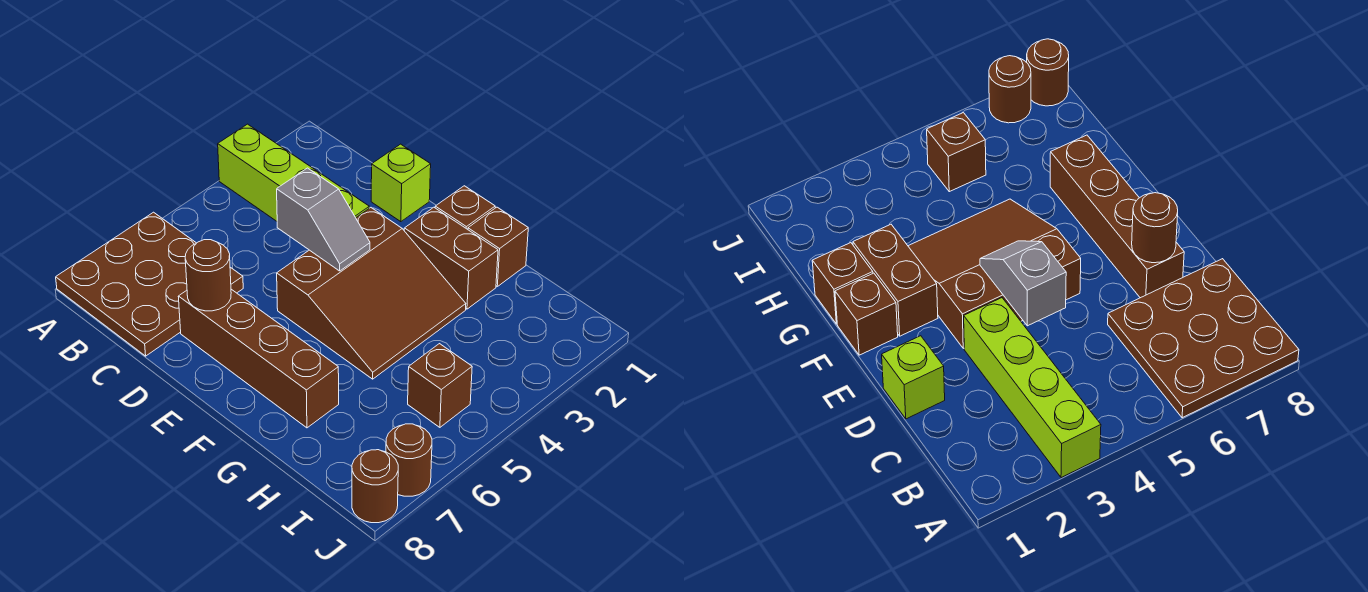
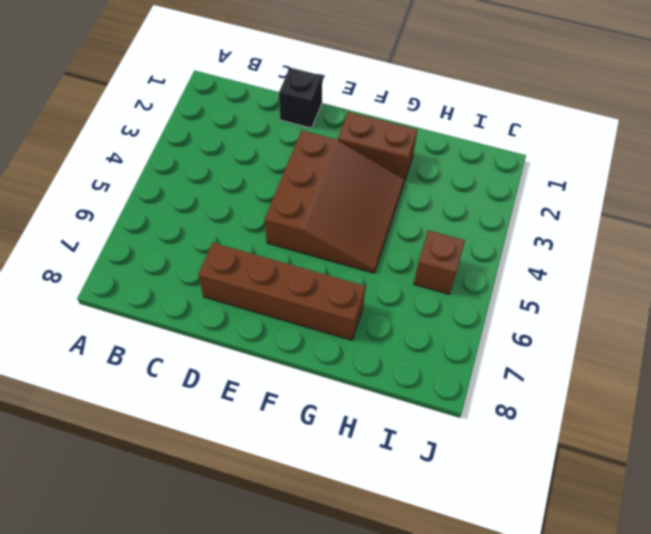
black brick D1 level 1 -> lime brick D1 level 1
none -> lime brick A3:D3 level 1
none -> brown plate A6:C8 level 1
none -> brown brick F1 level 1

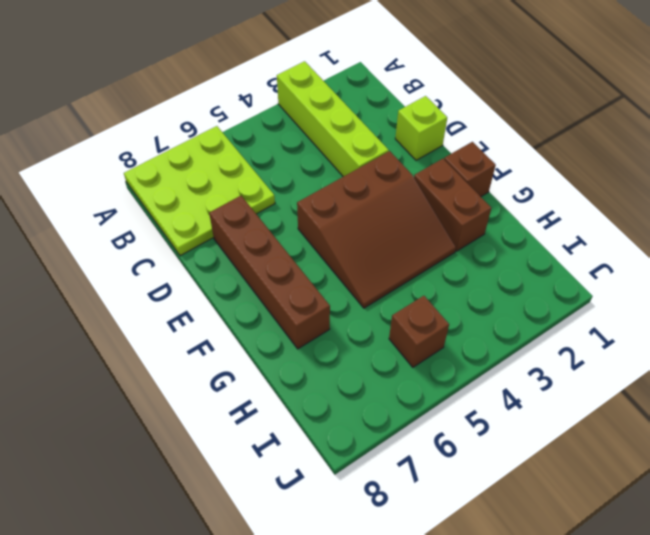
lime plate A6:C8 level 1 -> brown plate A6:C8 level 1
none -> brown brick G1 level 1
none -> brown round brick J7 level 1
none -> brown round brick J8 level 1

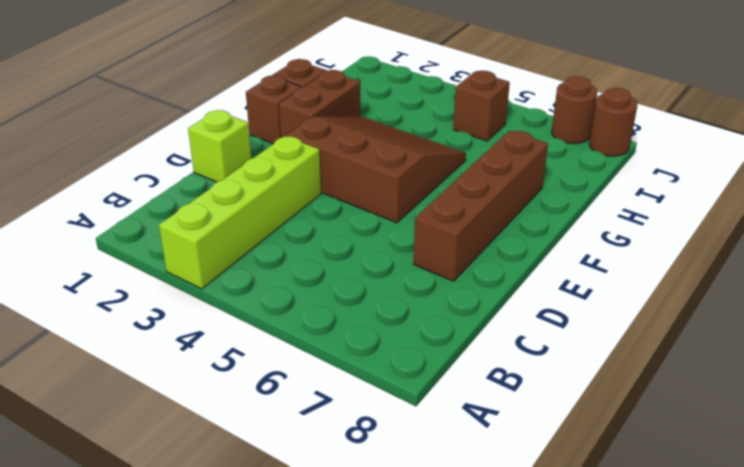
none -> brown plate A6:C8 level 1
none -> grey slope D4:E4 level 2 top D
none -> brown round brick D7 level 2

